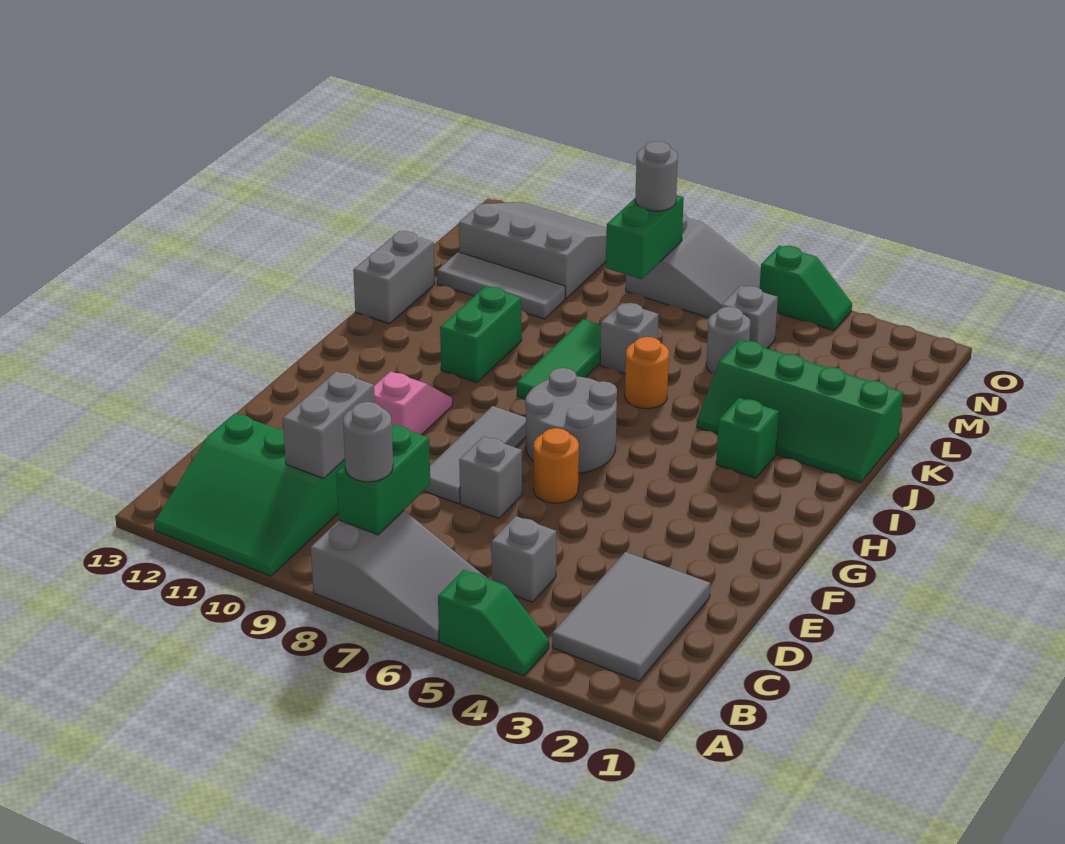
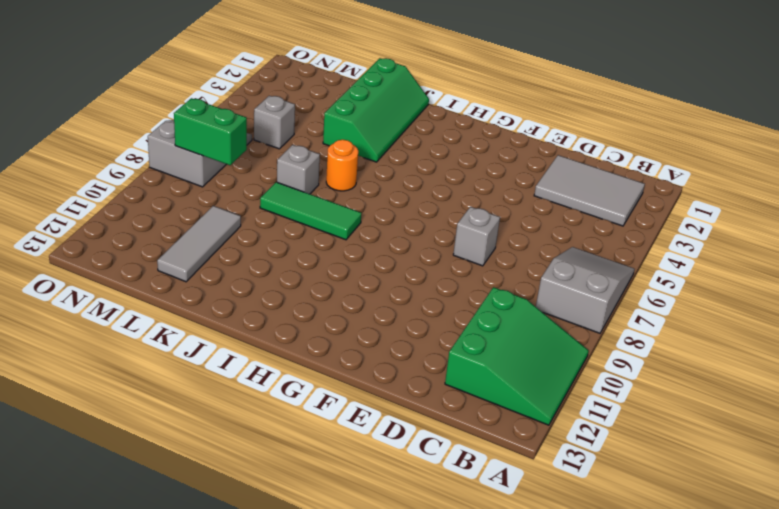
none -> green slope A4:A5 level 1 top 5
none -> grey brick C5 level 1
none -> grey tile E8:G8 level 1

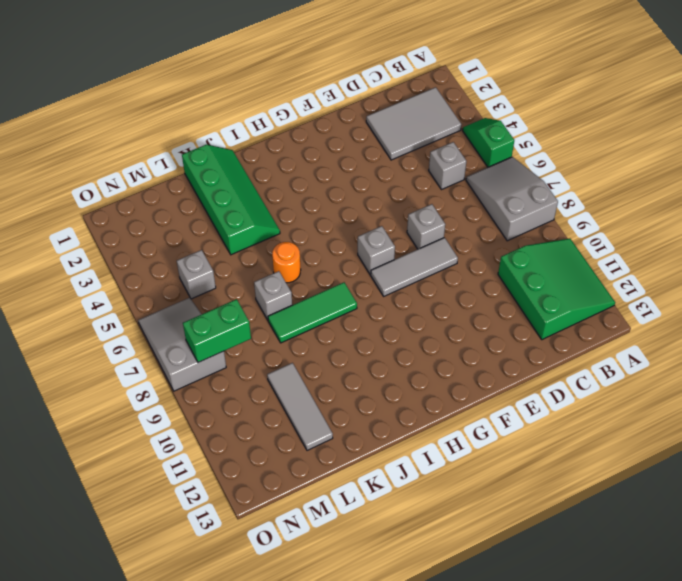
grey brick G7 level 1 -> grey round brick G6:H7 level 1
none -> orange round brick F6 level 1
none -> pink slope F10:G10 level 1 top F
none -> green brick I3 level 1

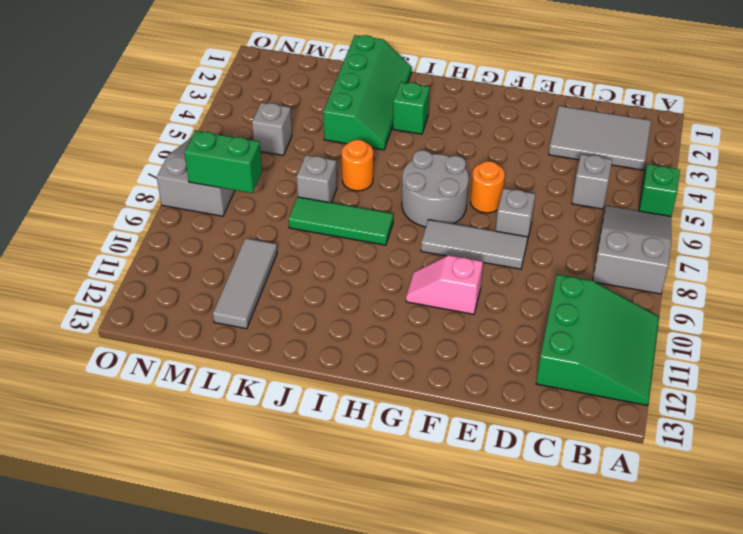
none -> green brick I10:J10 level 1
none -> grey brick J13:K13 level 1
none -> grey round brick L5 level 1

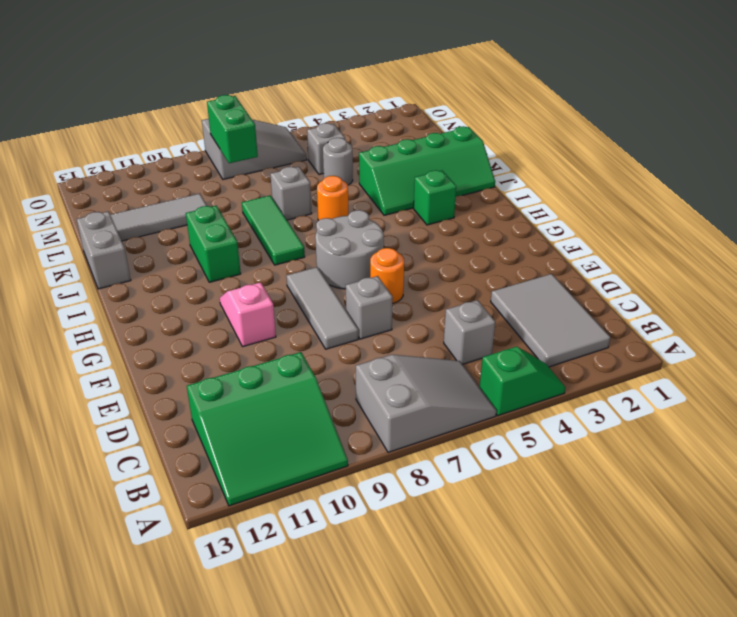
none -> grey slope M10:O12 level 1 top M
none -> green slope O4:O5 level 1 top 5
none -> green brick B8:C8 level 2

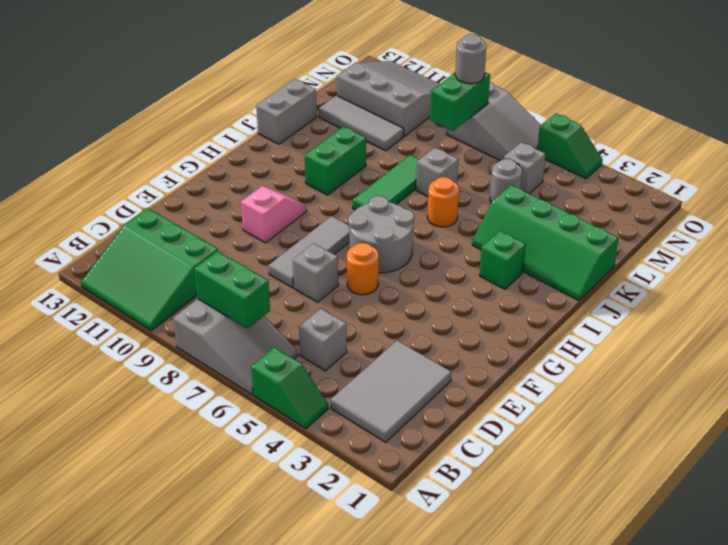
green brick B7:B8 level 2 -> green brick B8:C8 level 2
none -> grey brick C10:D10 level 2
none -> grey round brick B8 level 3

